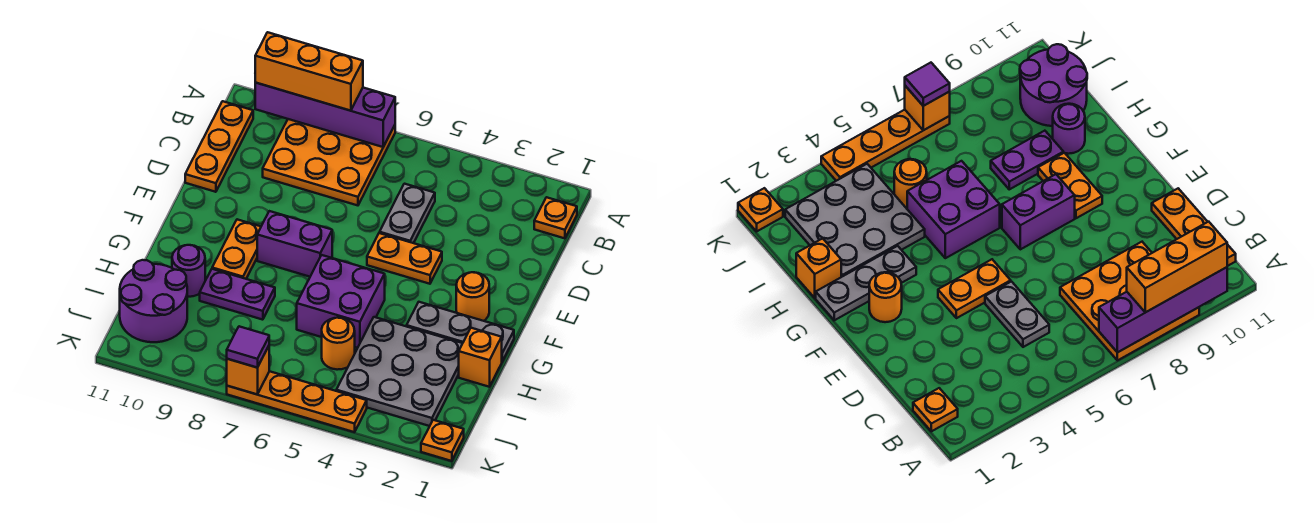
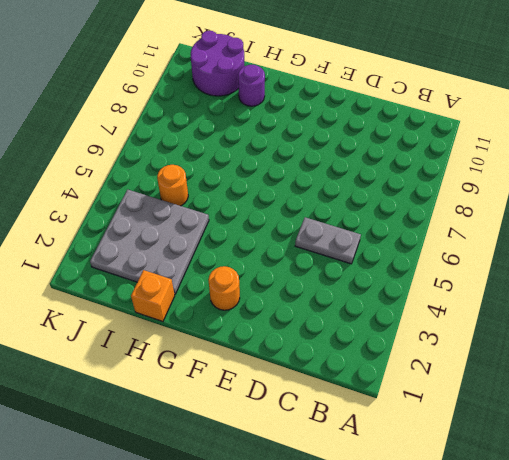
none -> orange plate A7:C9 level 1
none -> orange plate B1 level 1
none -> orange plate B11:D11 level 1

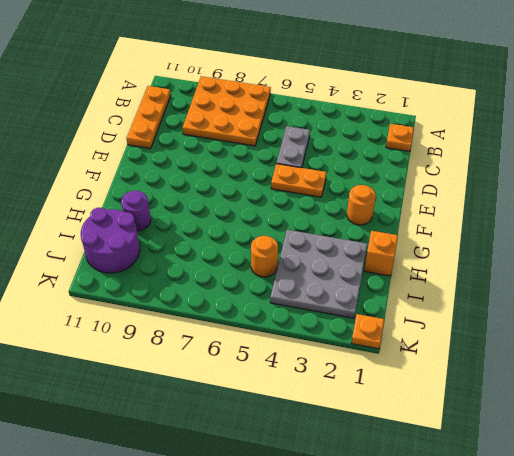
none -> purple brick F7:F8 level 1
none -> orange plate F9:G9 level 1
none -> grey plate G1:G3 level 1

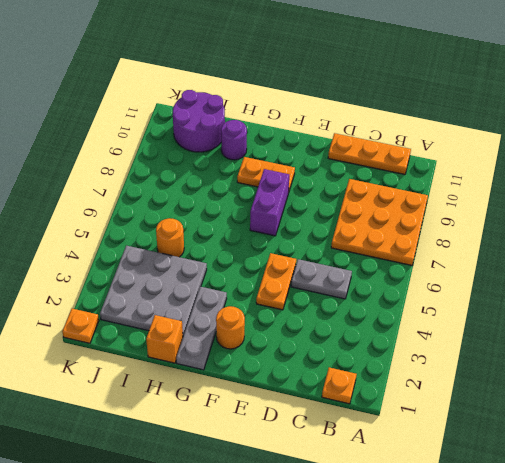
none -> purple brick G5:H6 level 1
none -> purple plate H8:H9 level 1
none -> orange plate K4:K7 level 1

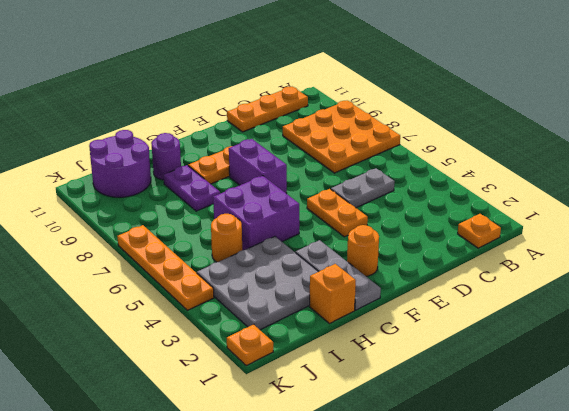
none -> purple brick A7:A10 level 2
none -> orange brick K7 level 2
none -> orange brick A8:A10 level 3

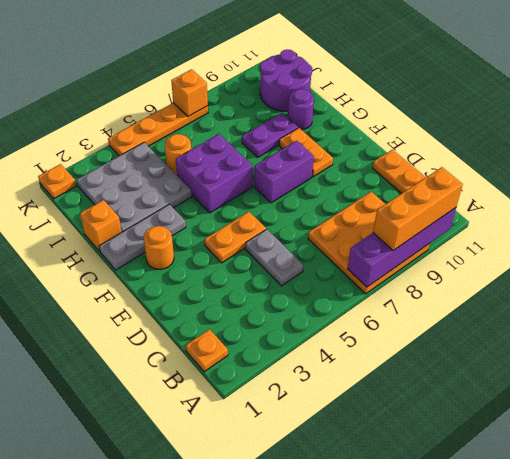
none -> purple tile K7 level 3

